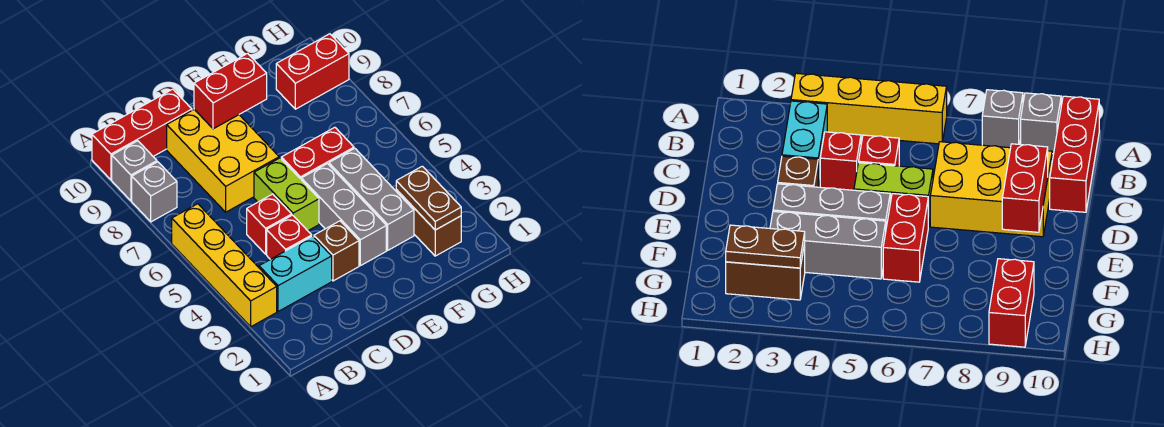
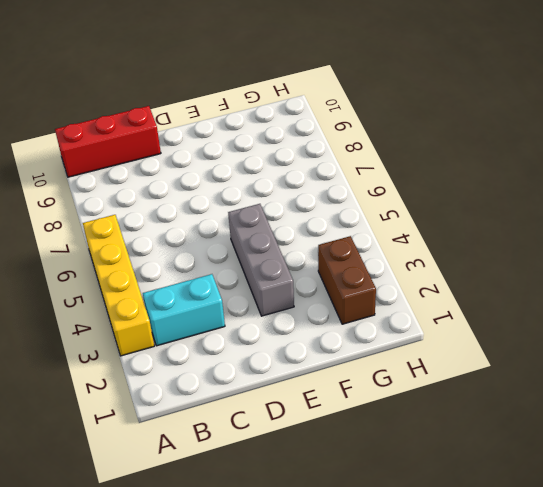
none -> grey brick A8 level 1
none -> grey brick A9 level 1
none -> red brick C4 level 1

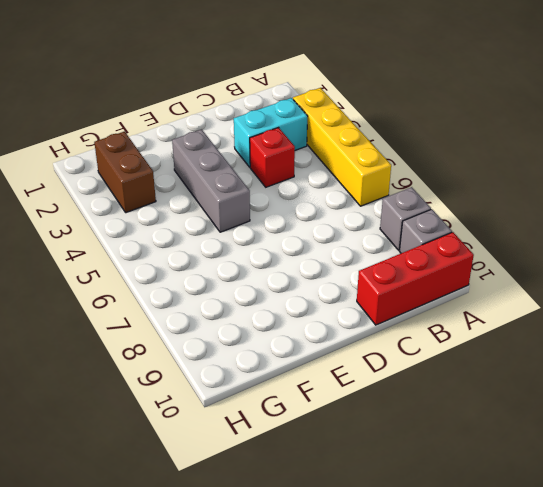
none -> red brick C5 level 1
none -> yellow brick C7:D9 level 1
none -> brown brick D3 level 1

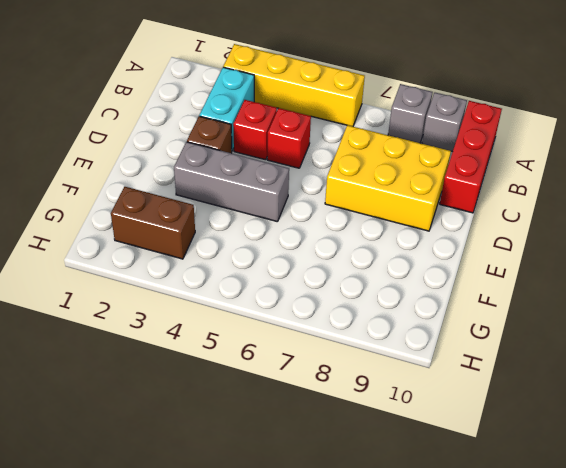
none -> lime brick D5:D6 level 1
none -> red brick E6:F6 level 1
none -> grey brick F3:F5 level 1

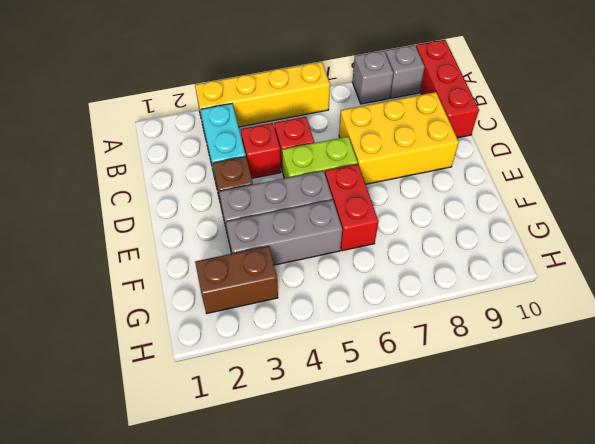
none -> red brick G9:H9 level 1
none -> red brick D9:E9 level 2
none -> brown plate G2:G3 level 2

